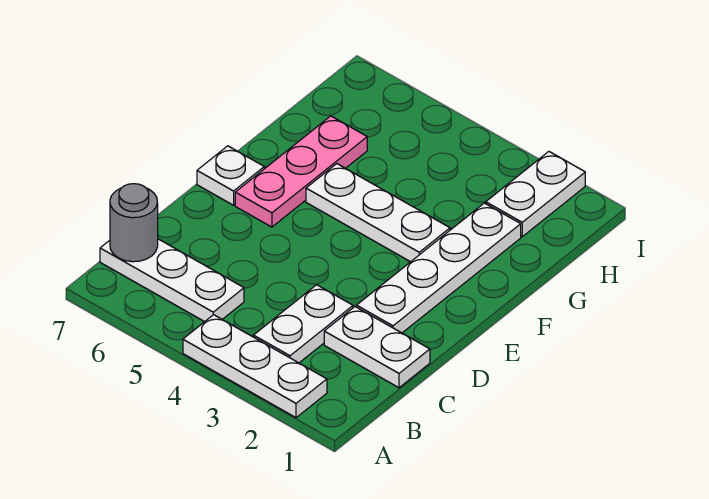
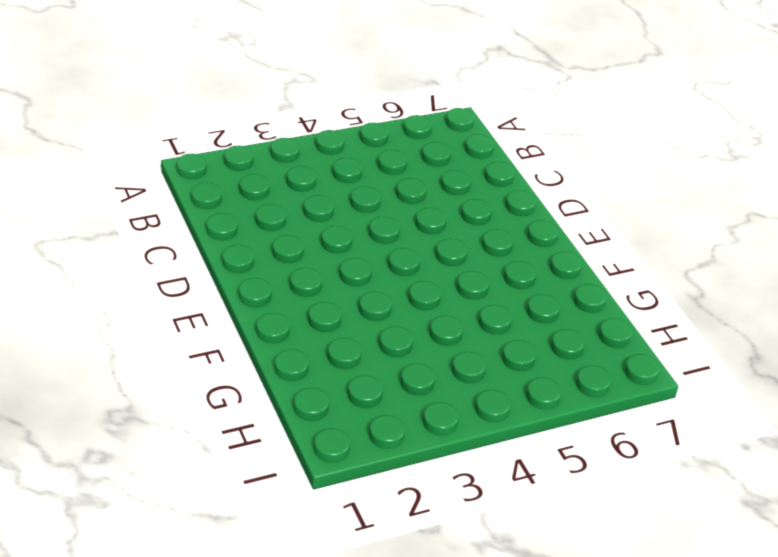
none -> white plate A2:A4 level 1
none -> white plate B3:C3 level 1

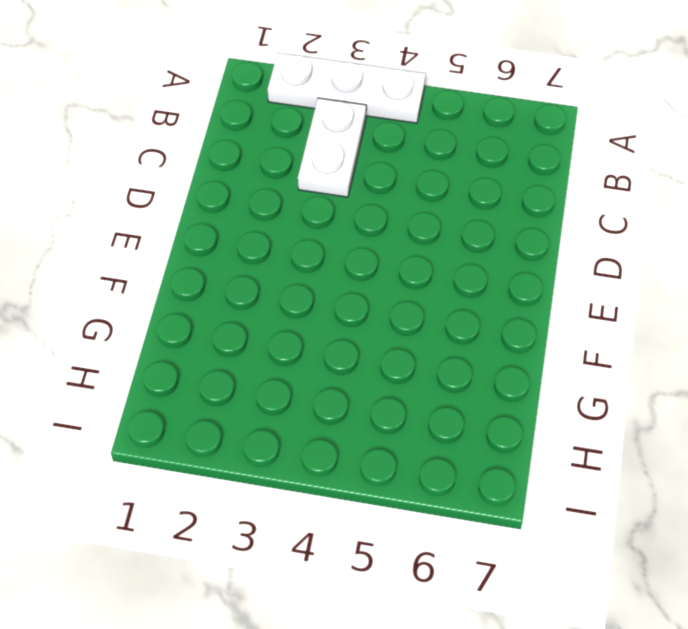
none -> white plate B5:B7 level 1
none -> white plate C1:C2 level 1

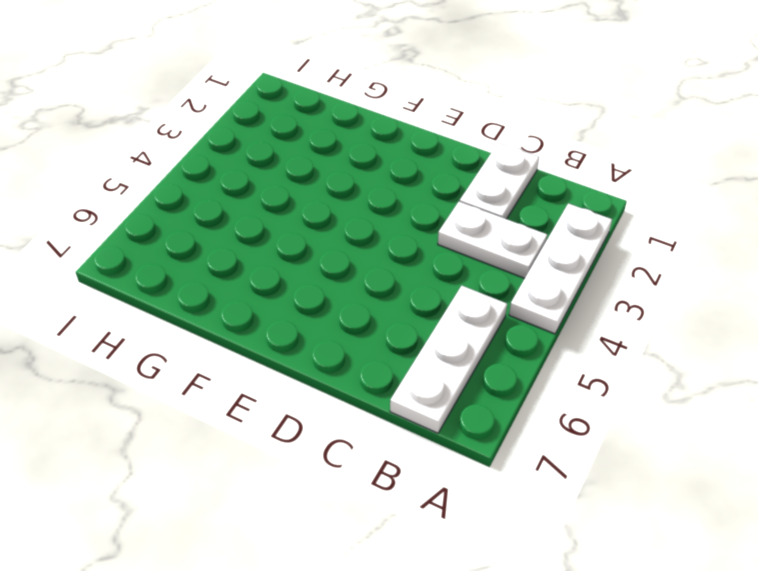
none -> white plate D2:G2 level 1
none -> pink plate E6:G6 level 1

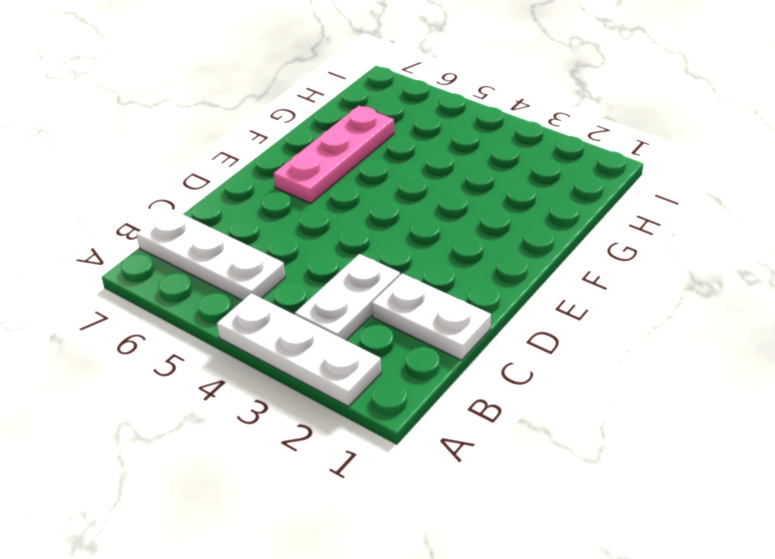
none -> white plate D2:G2 level 1
none -> white plate E7 level 1

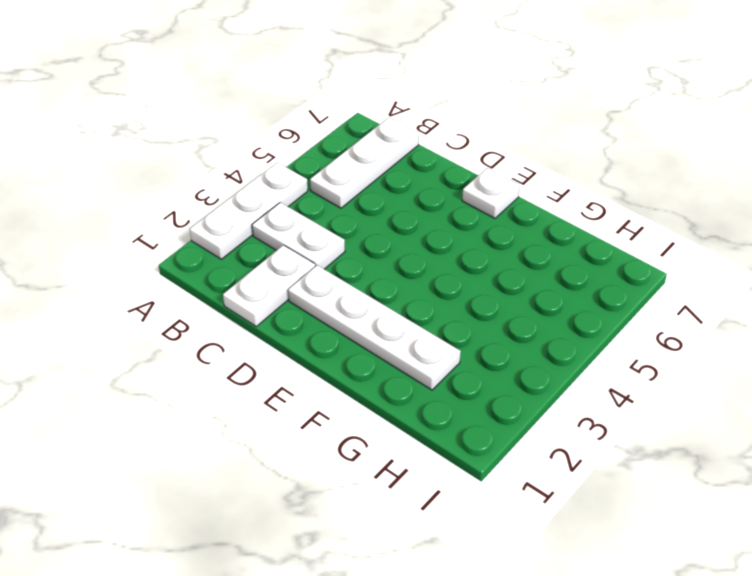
none -> pink plate E6:G6 level 1
none -> white plate F3:F5 level 1

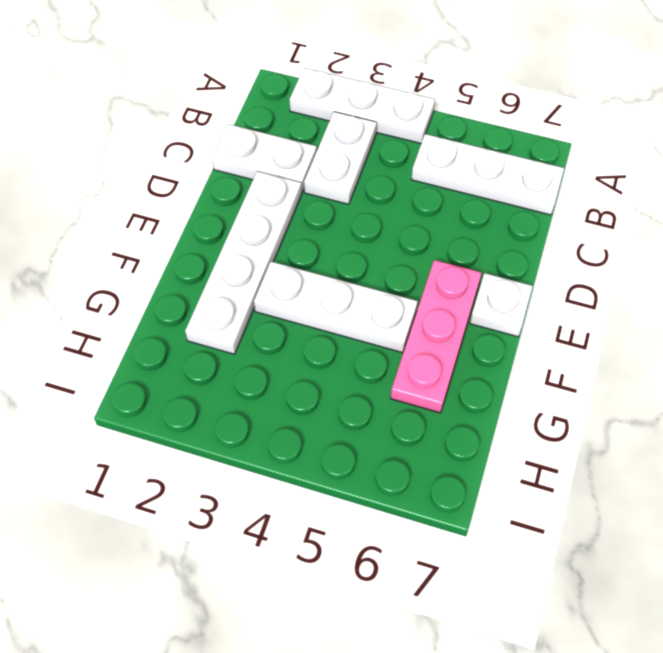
none -> white plate H2:I2 level 1
none -> grey round brick B7 level 2

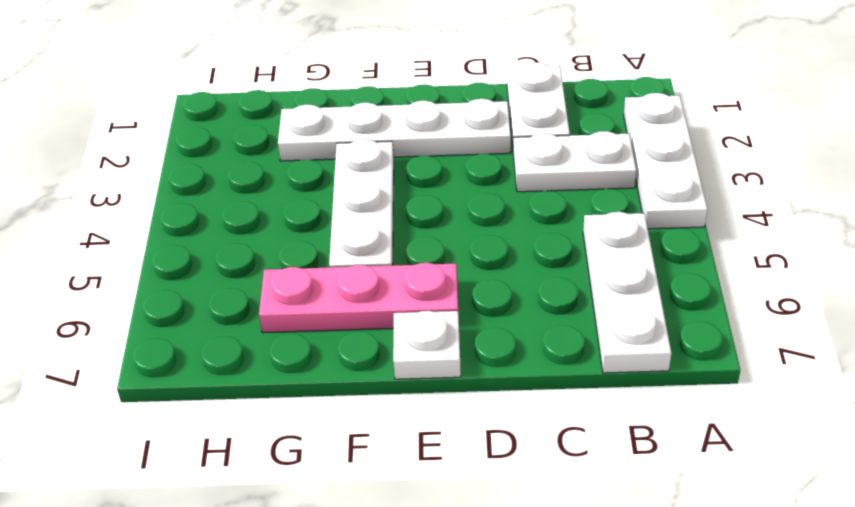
none -> white plate H2:I2 level 1
none -> grey round brick B7 level 2

